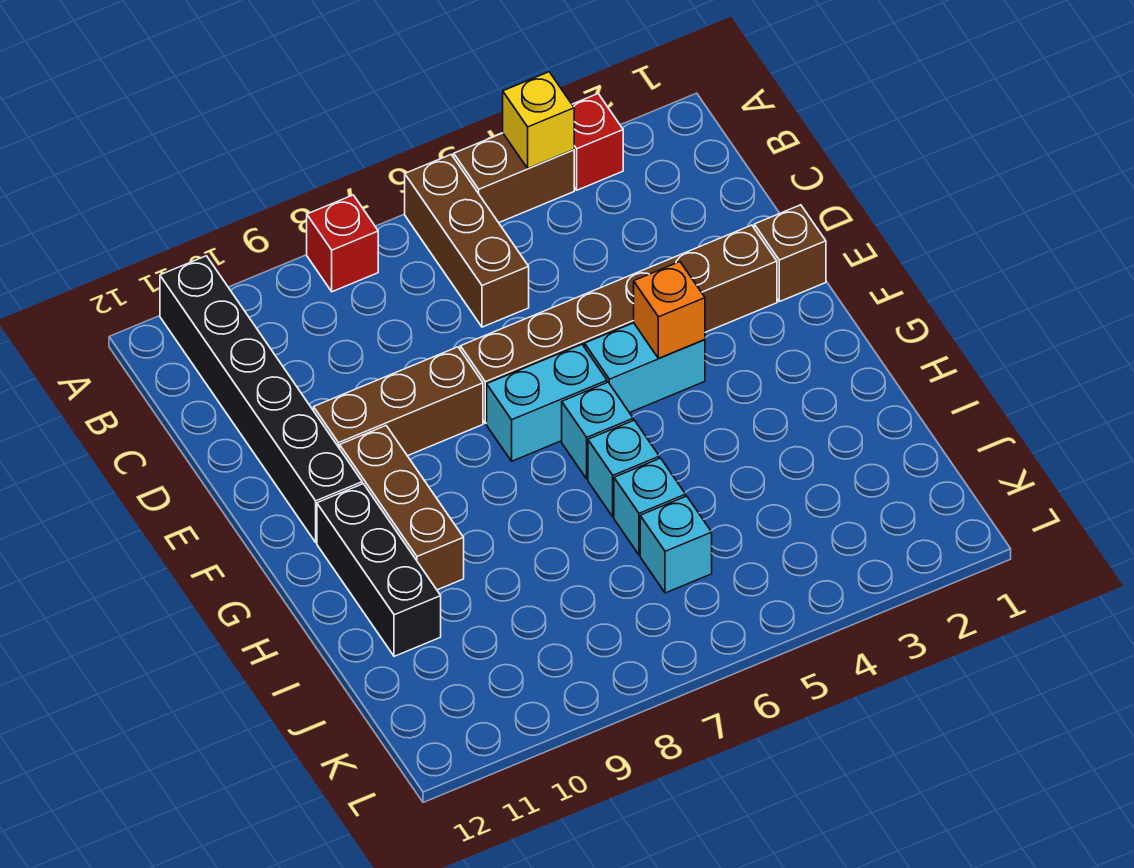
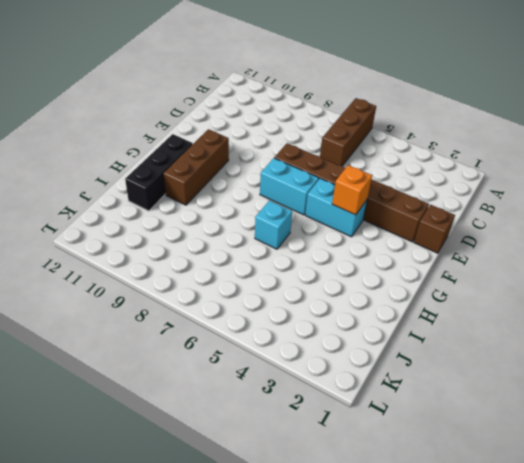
none -> red brick A3 level 1
none -> brown brick A4:A5 level 1
none -> red brick A8 level 1

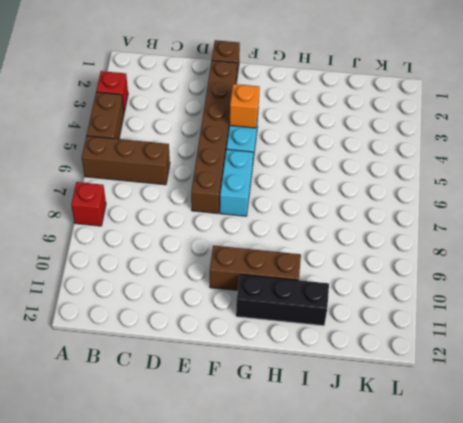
none -> black brick A11:F11 level 1
none -> brown brick E8:E10 level 1
none -> cyan brick G6 level 1

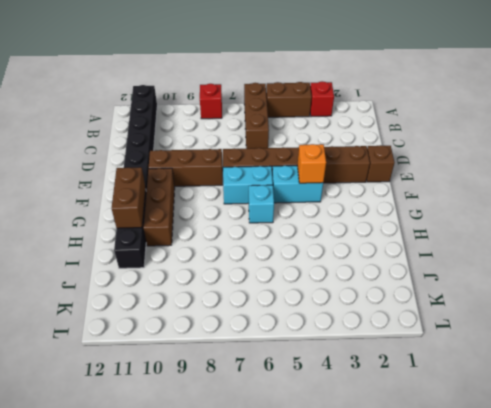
brown brick G11:H11 level 2 -> none
none -> cyan brick H6 level 1
none -> cyan brick I6 level 1
none -> cyan brick J6 level 1

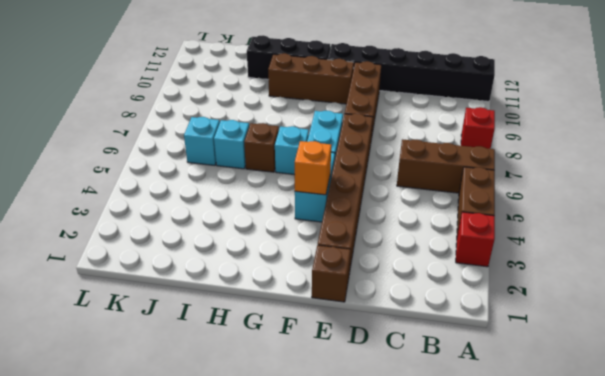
brown brick H6 level 1 -> cyan brick H6 level 1
none -> yellow brick A4 level 2

